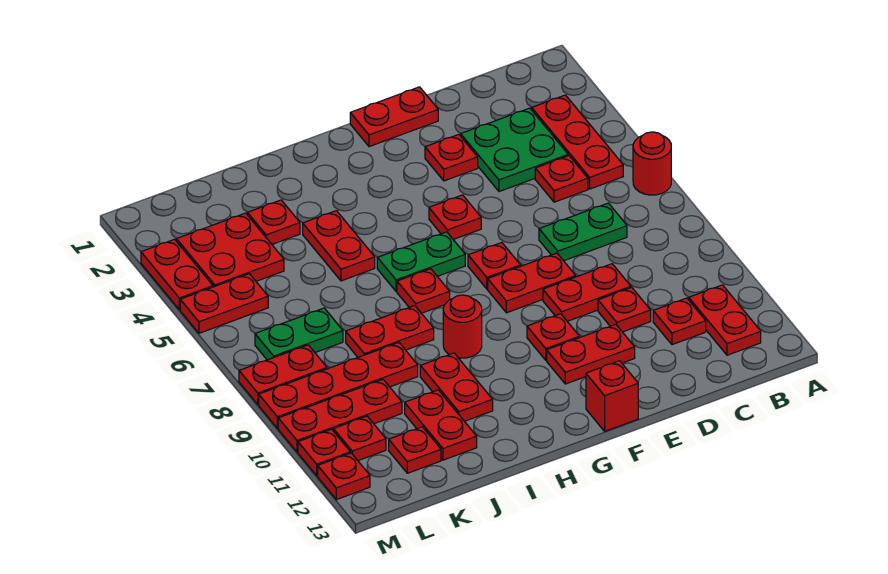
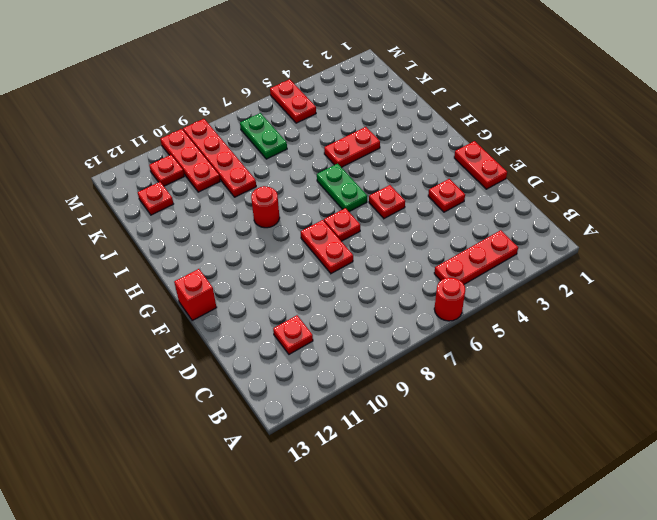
none -> red plate B11:B12 level 1
none -> green plate C3:D4 level 1
none -> red plate C5 level 1
none -> green plate C7:D7 level 1

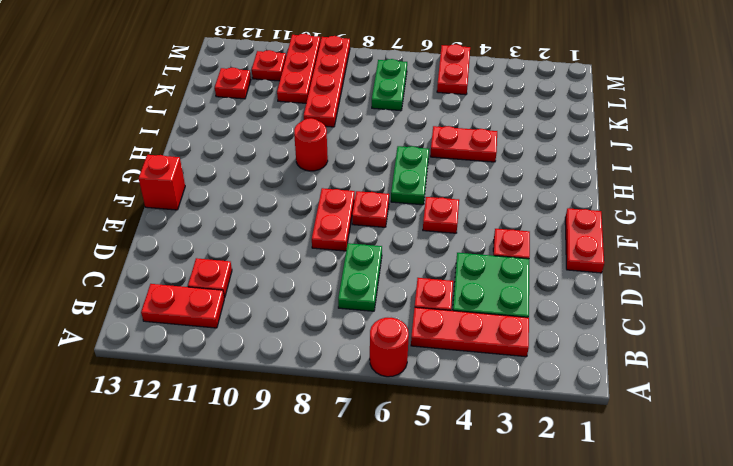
none -> red plate D9:E9 level 1
none -> red plate D10 level 1
none -> red plate E11:F11 level 1
none -> red plate F10 level 1

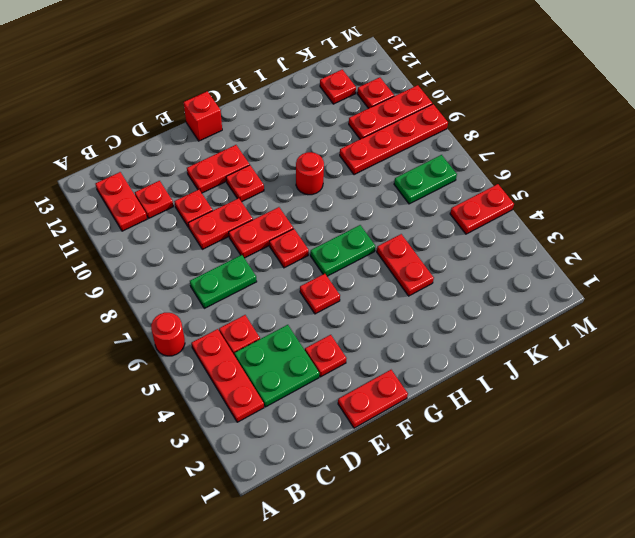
none -> red plate H7 level 1
none -> red plate I8:J8 level 1
none -> red plate I10:I11 level 1
none -> red plate J3 level 1

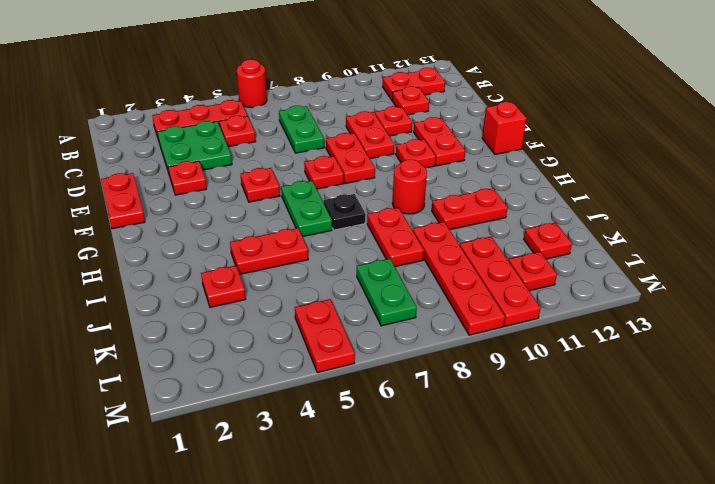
black plate H7 level 1 -> red plate H7 level 1
none -> red plate J11:J12 level 1
none -> red plate K3:L4 level 1
none -> red plate L8:M8 level 1
none -> red plate M3:M4 level 1

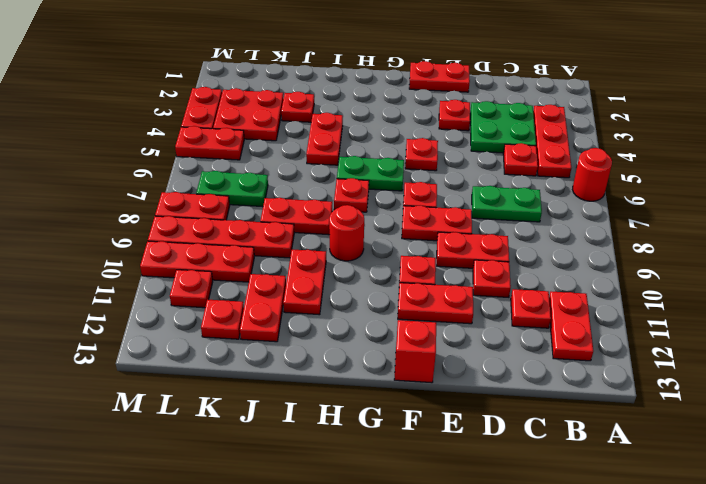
none -> red plate M11 level 1
none -> red plate M12 level 1

